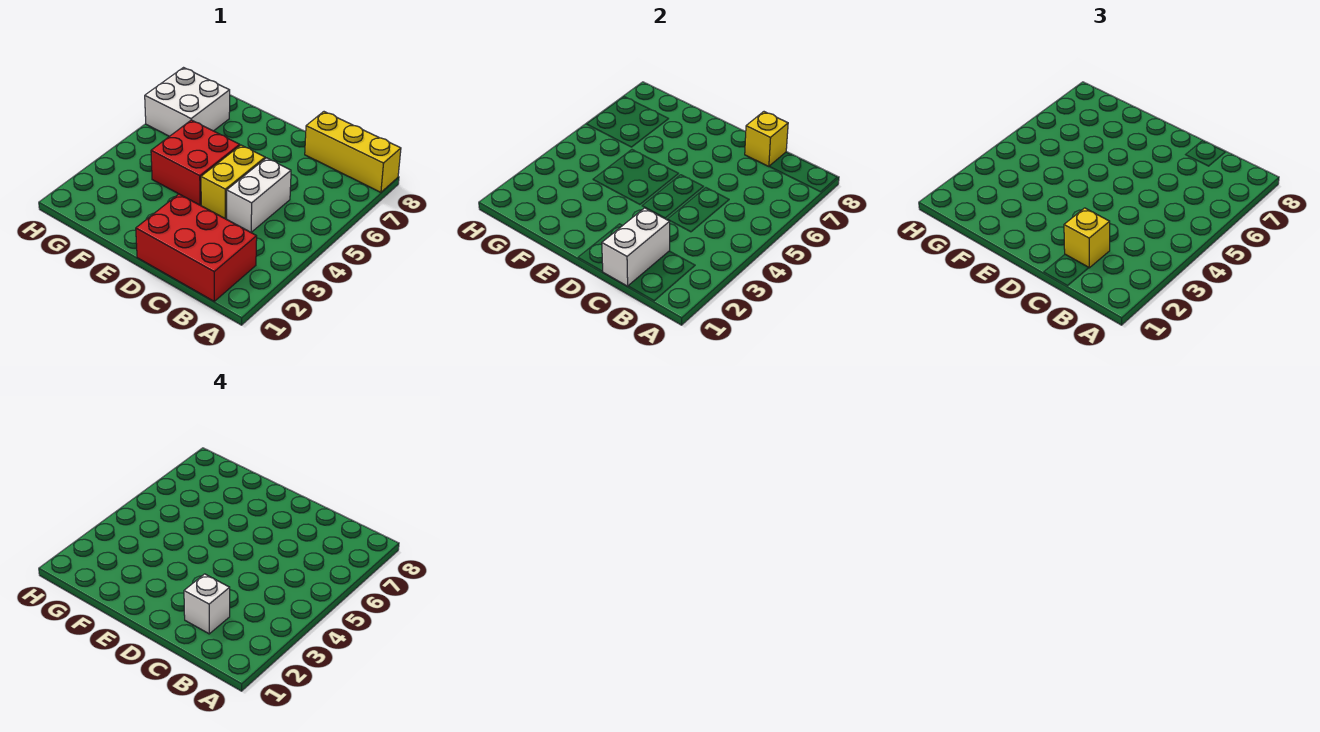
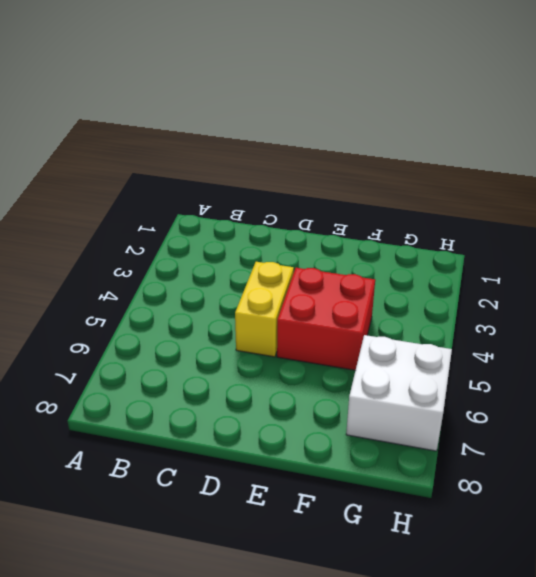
none -> yellow brick A8:C8 level 1
none -> red brick B1:D2 level 1

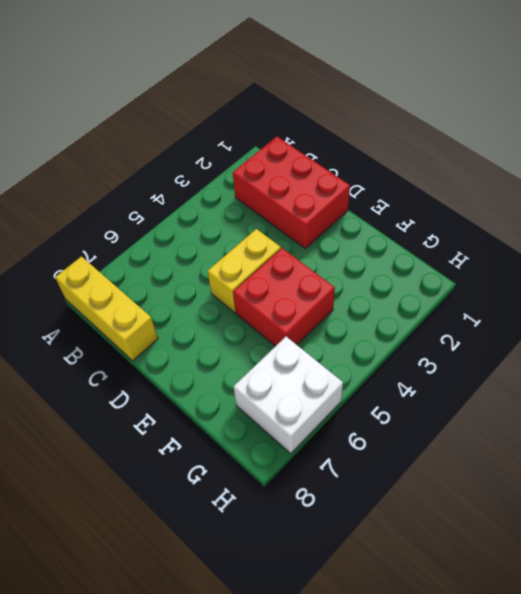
none -> white brick C4:C5 level 1
none -> white brick C1:C2 level 2

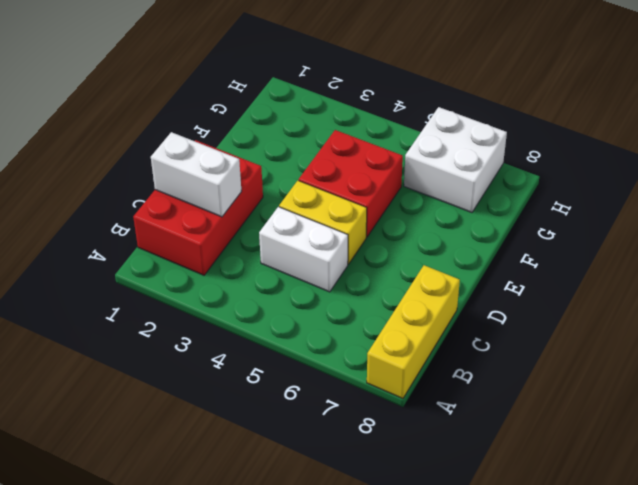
none -> yellow brick C8 level 2
none -> yellow brick C2 level 3

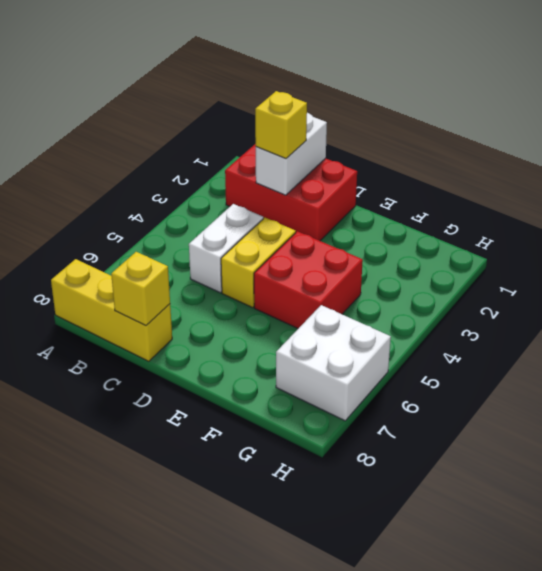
none -> white brick C2 level 4

